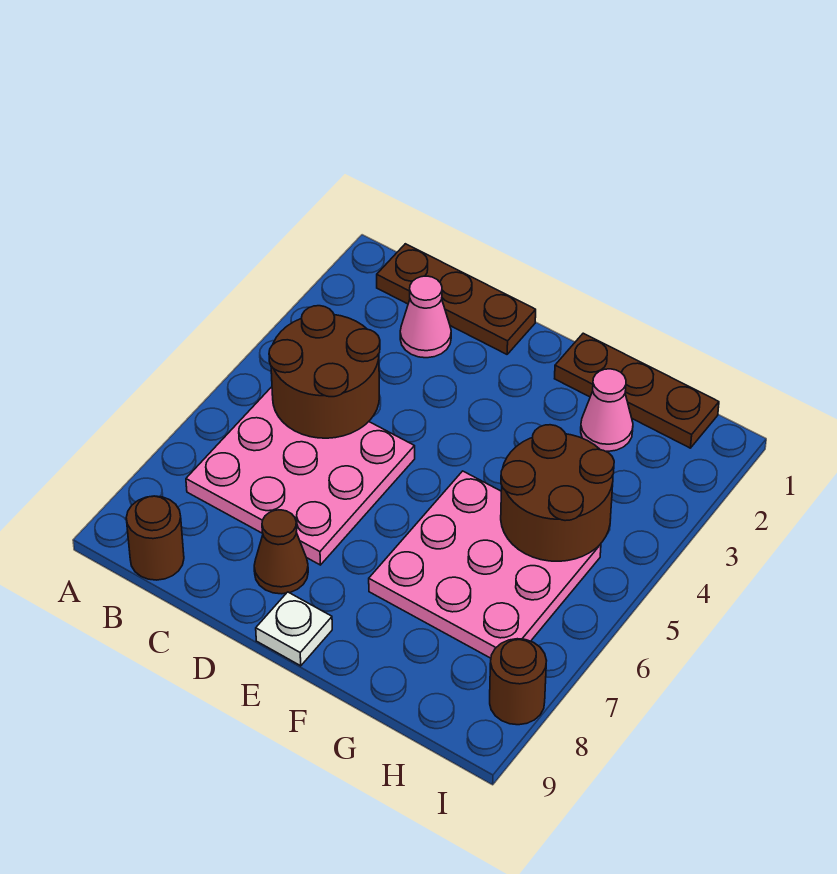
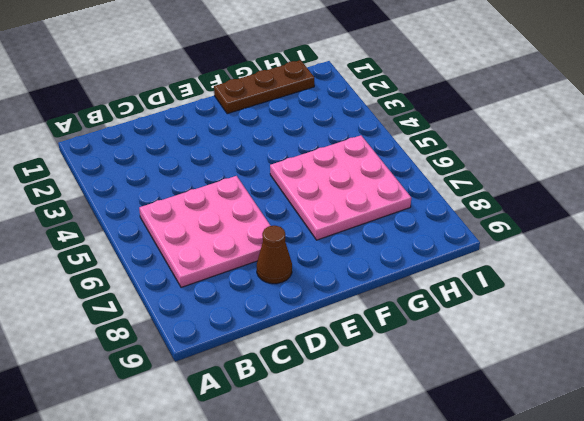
none -> brown plate B1:D1 level 1
none -> brown round brick B9 level 1
none -> pink cone C2 level 1

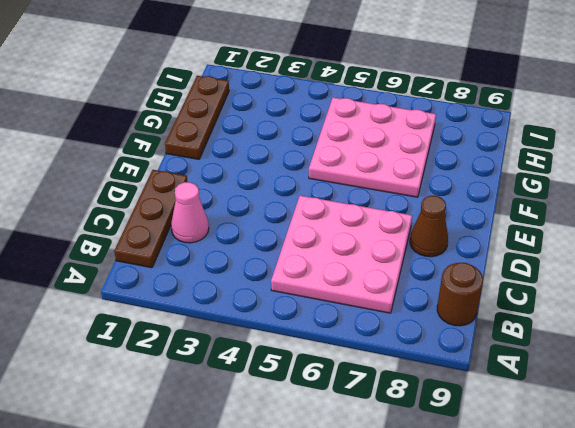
none -> white plate E9 level 1
none -> pink cone G2 level 1
none -> brown round brick I8 level 1

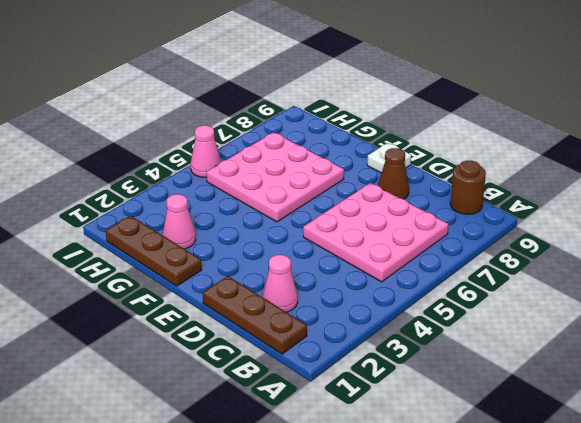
pink cone I5 level 1 -> none
none -> brown round brick I8 level 1
none -> brown round brick B4:C5 level 2
none -> brown round brick G4:H5 level 2

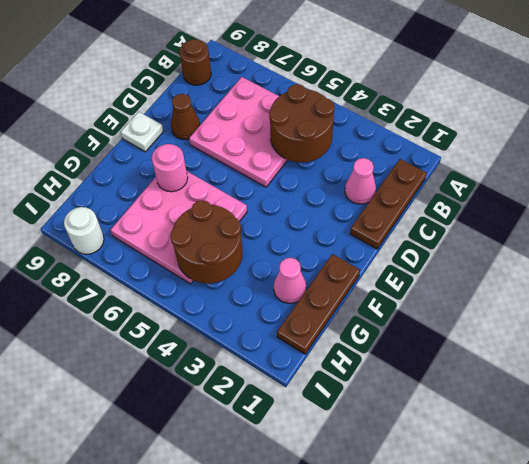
pink round brick F7 level 2 -> none
white round brick I8 level 1 -> brown round brick I8 level 1

